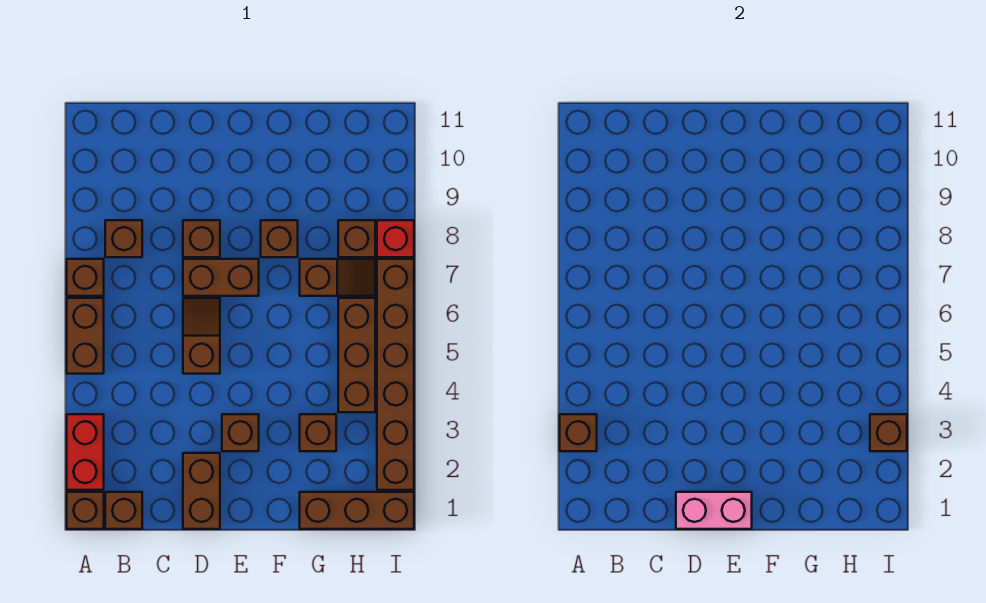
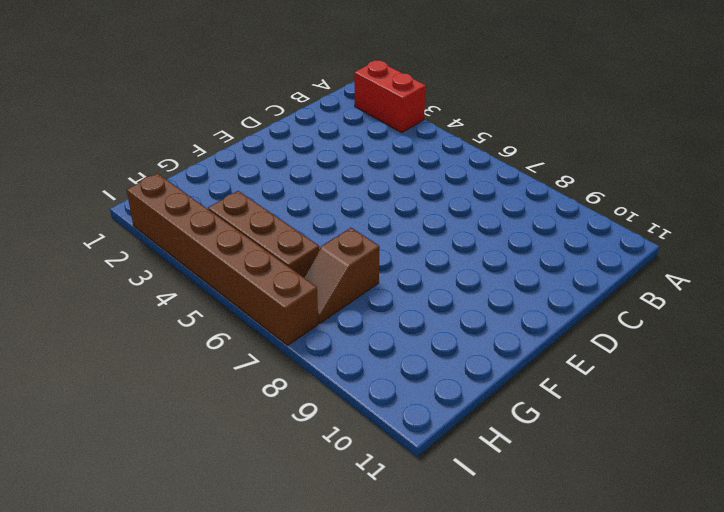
none -> brown brick A1 level 1
none -> brown brick A5:A6 level 1
none -> brown brick A7 level 1

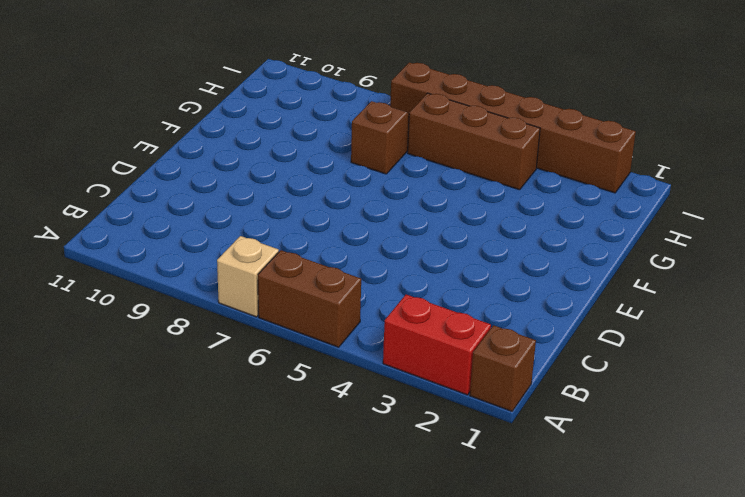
tan brick A7 level 1 -> brown brick A7 level 1
none -> brown brick B1 level 1
none -> brown brick B8 level 1
none -> brown brick D1:D2 level 1

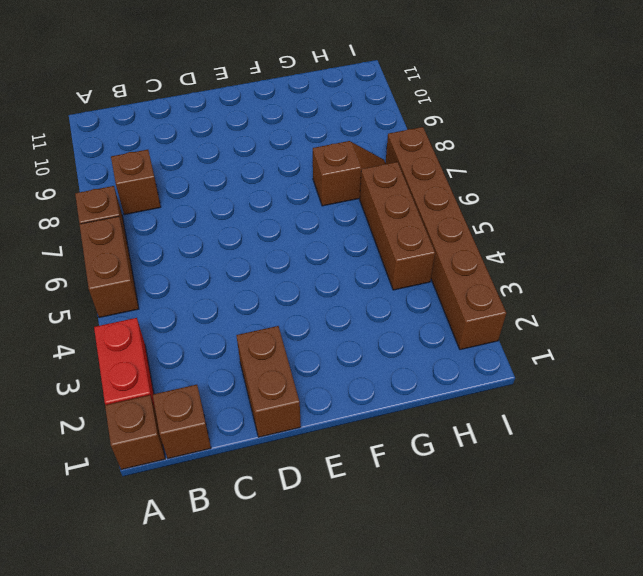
none -> brown slope D5:D6 level 1 top 5
none -> brown brick D7:E7 level 1
none -> brown brick D8 level 1

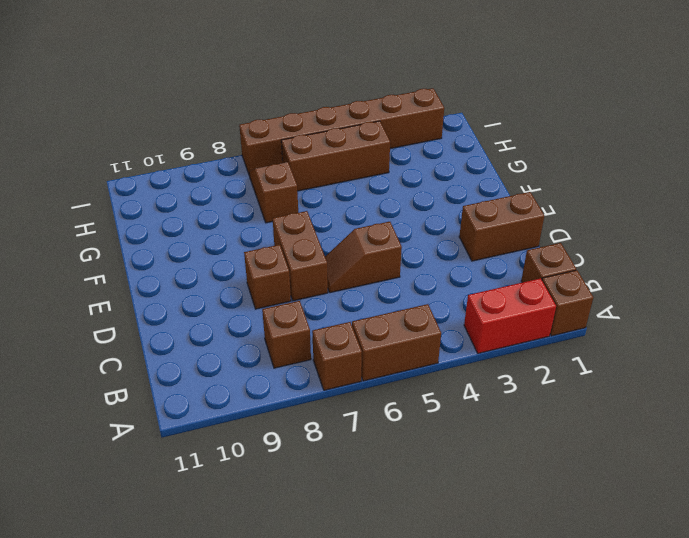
none -> brown brick E3 level 1
none -> brown brick F8 level 1
none -> brown brick G1:I1 level 1

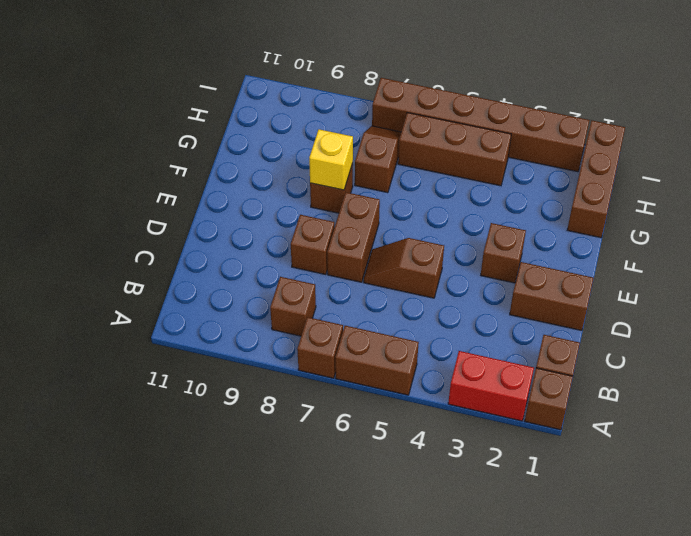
yellow brick F8 level 2 -> none
none -> brown brick G3 level 1
none -> brown brick H8 level 1
none -> red brick I8 level 1

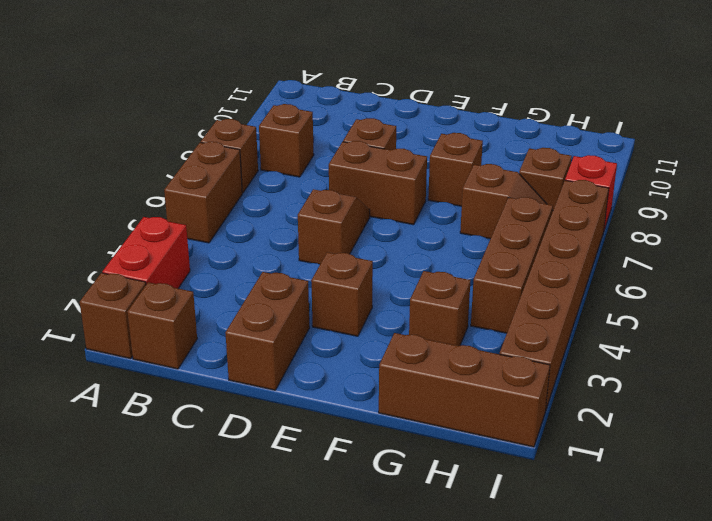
none -> brown brick A3 level 2
none -> pink brick D1:E1 level 2
none -> brown brick I3 level 2

